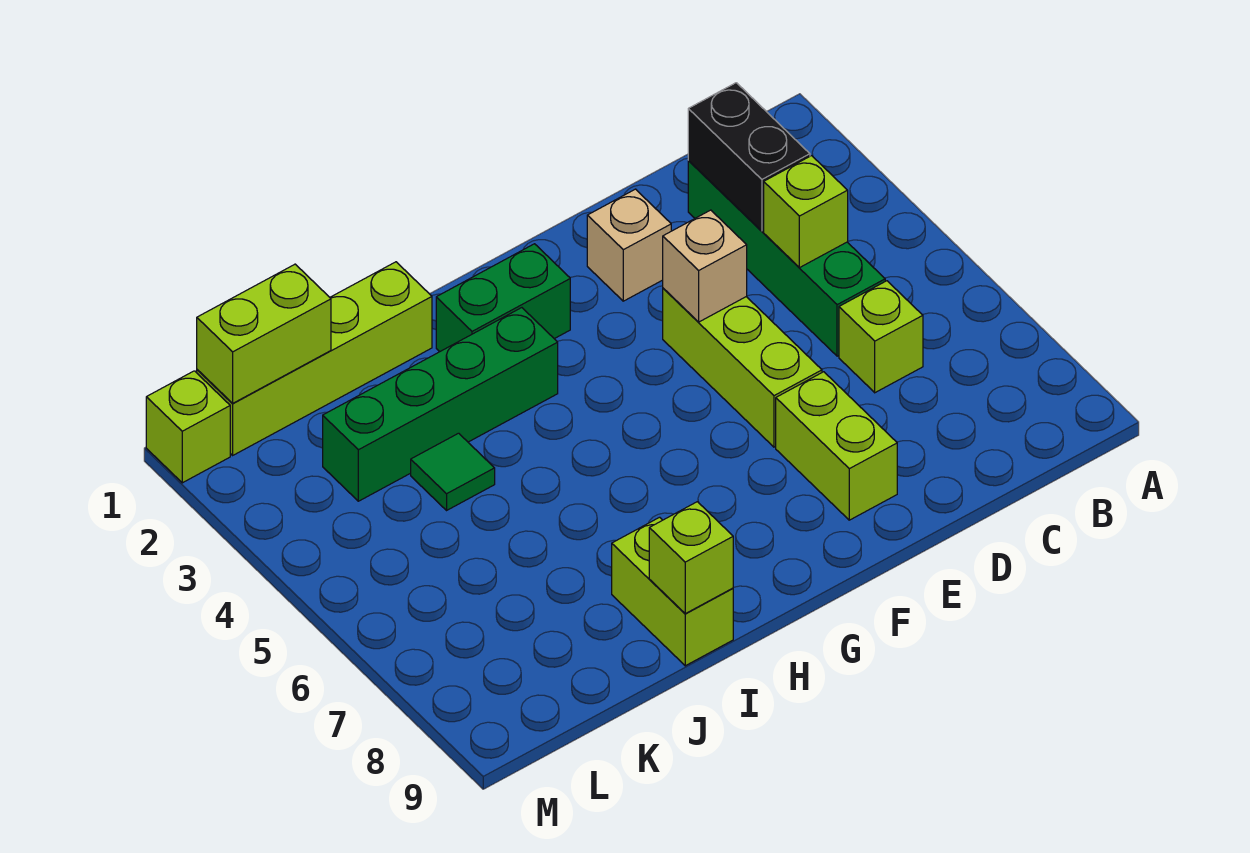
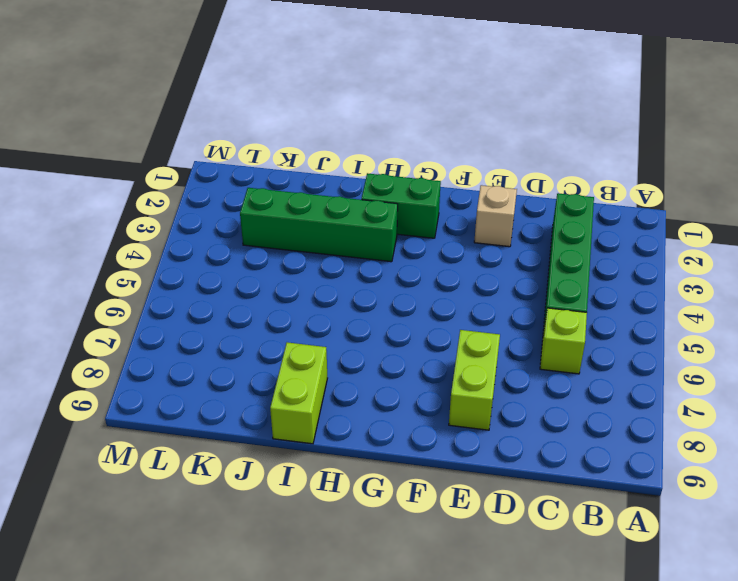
none -> lime brick E4:E6 level 1
none -> lime brick I1:L1 level 1
none -> green tile J4 level 1

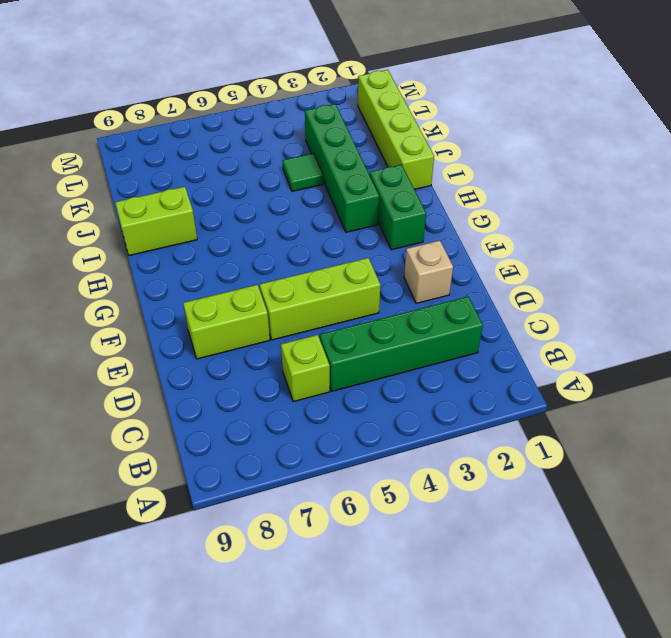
none -> lime brick M1 level 1
none -> black brick C2:C3 level 2
none -> lime brick C4 level 2

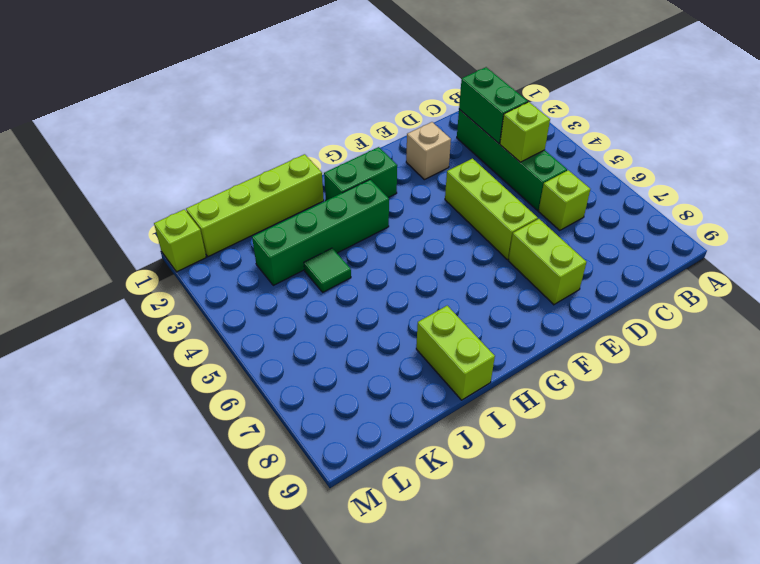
green brick C2:C3 level 2 -> black brick C2:C3 level 2
none -> tan brick E4 level 2
none -> lime brick I9 level 2
none -> lime brick K1:L1 level 2

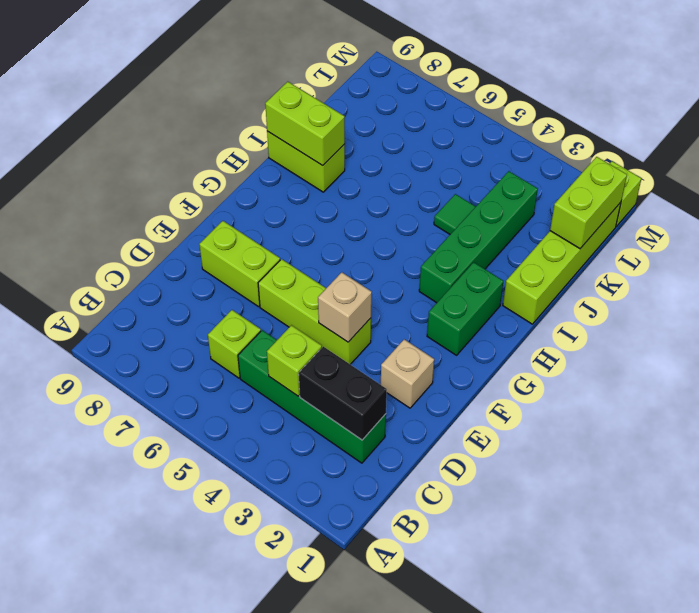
lime brick I8:I9 level 2 -> lime brick I9 level 2

